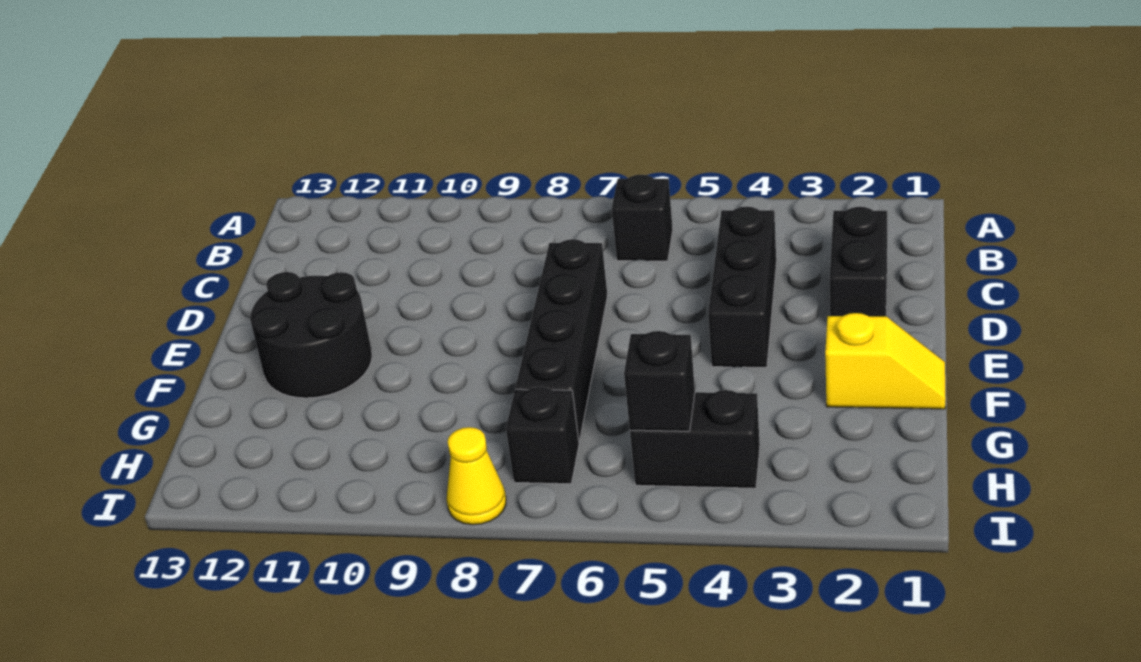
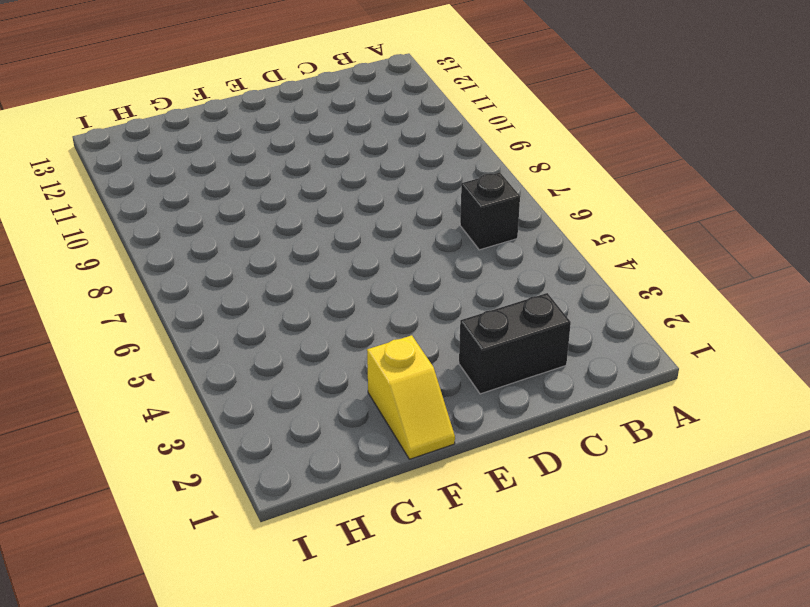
none -> black brick C4:E4 level 1
none -> black brick D7:G7 level 1

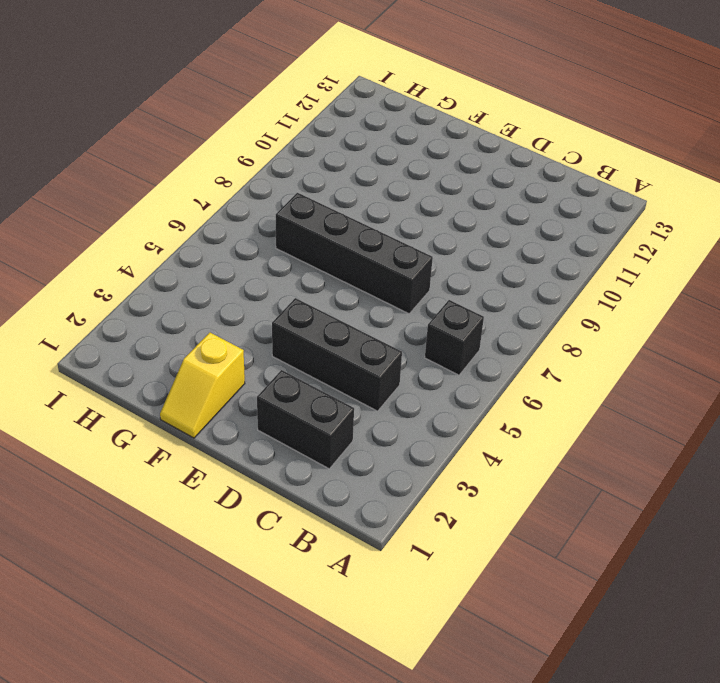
none -> black round brick E11:F12 level 1
none -> black brick H4:H5 level 1

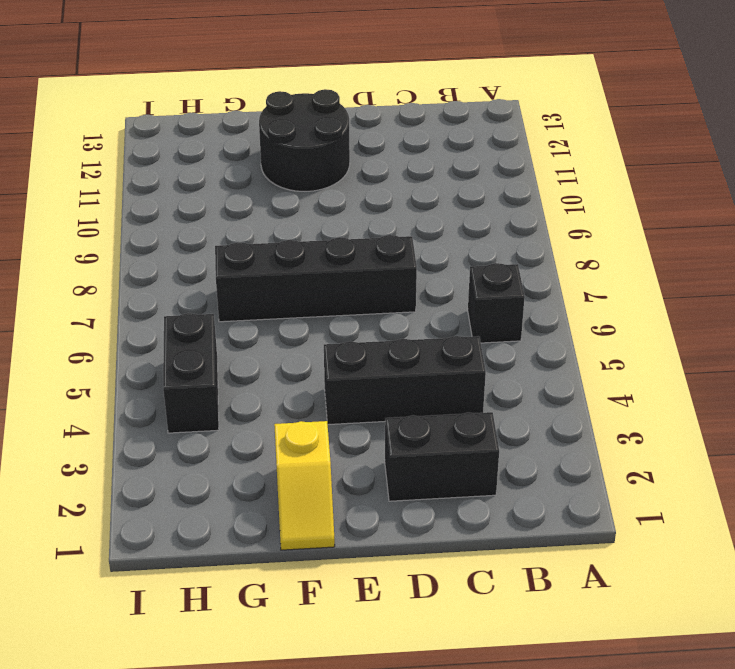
none -> black brick H7 level 1
none -> yellow cone I8 level 1

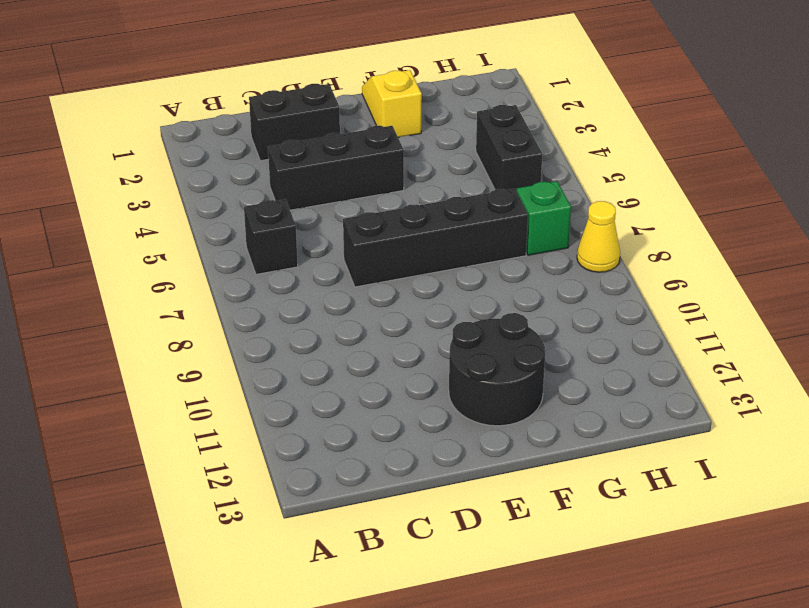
green brick H7 level 1 -> black brick H7 level 1
none -> black brick H5 level 2

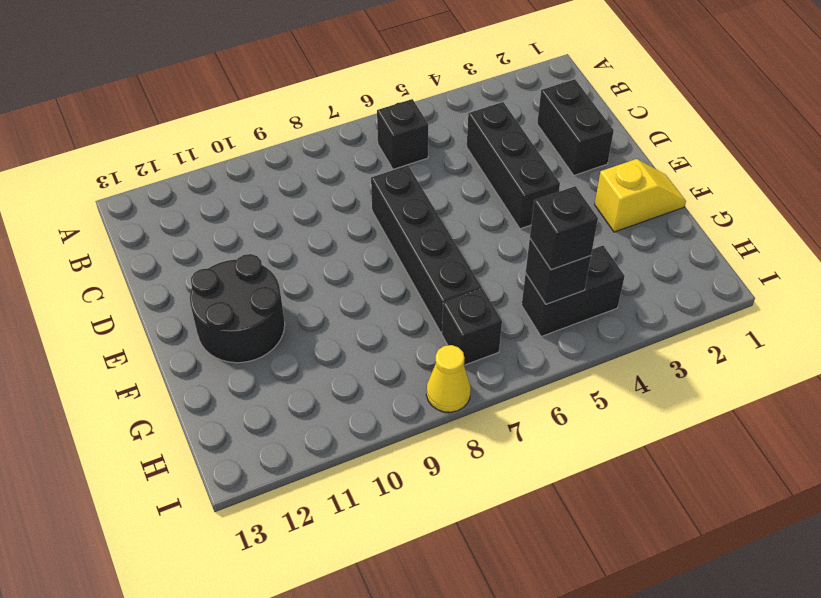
black brick H5 level 3 -> none

